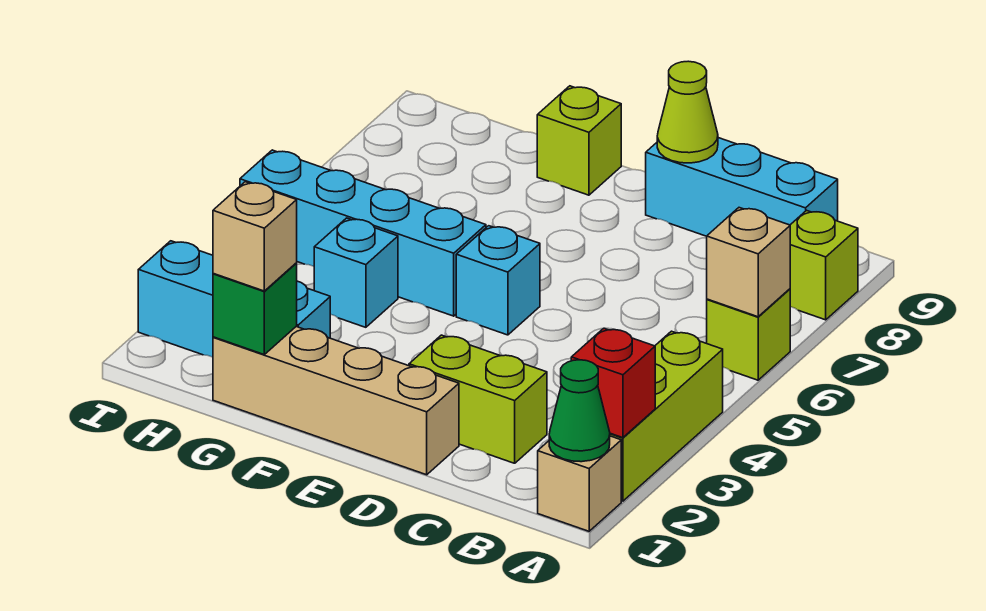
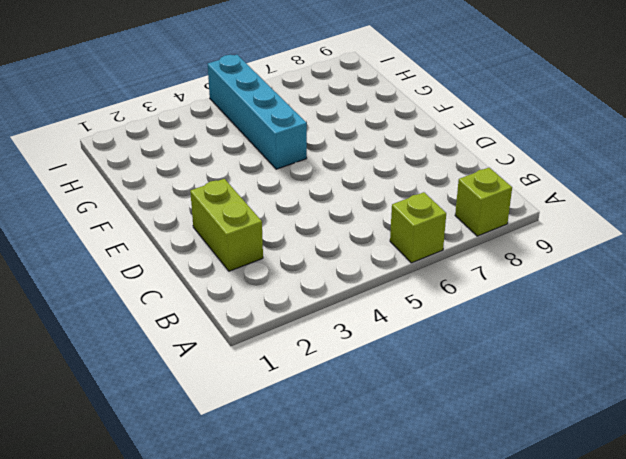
none -> tan brick A1 level 1
none -> lime brick A2:A4 level 1
none -> cyan brick B9:D9 level 1

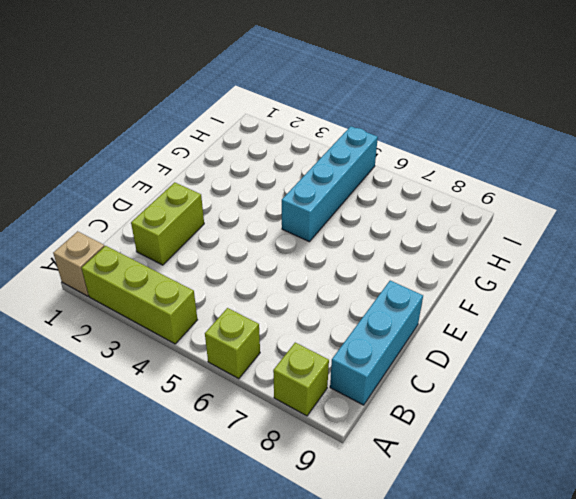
none -> tan brick D1:G1 level 1
none -> cyan brick E5 level 1
none -> lime brick F9 level 1

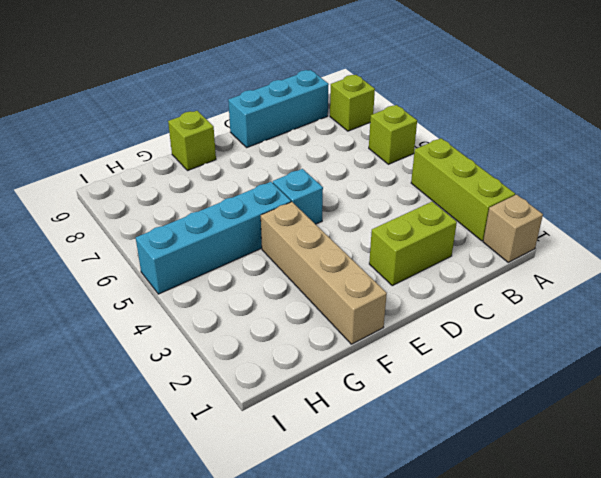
tan brick F1:F4 level 1 -> tan brick D1:G1 level 1
none -> cyan brick G2:I2 level 1
none -> cyan brick G4 level 1
none -> green cone A1 level 2

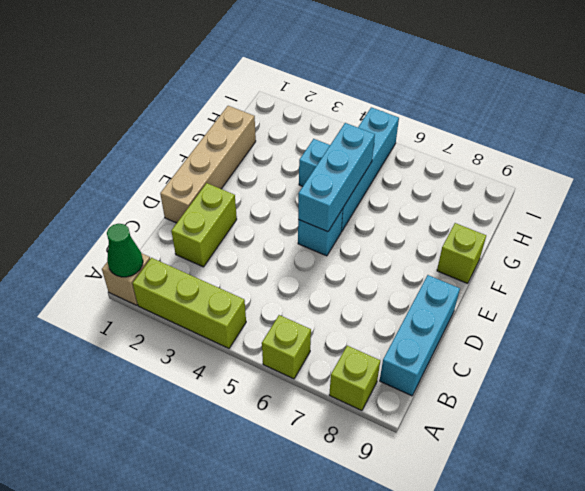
cyan brick E5:G5 level 2 -> cyan brick G2:I2 level 1
none -> red brick A2 level 2
none -> tan brick A6 level 2
none -> lime cone D9 level 2

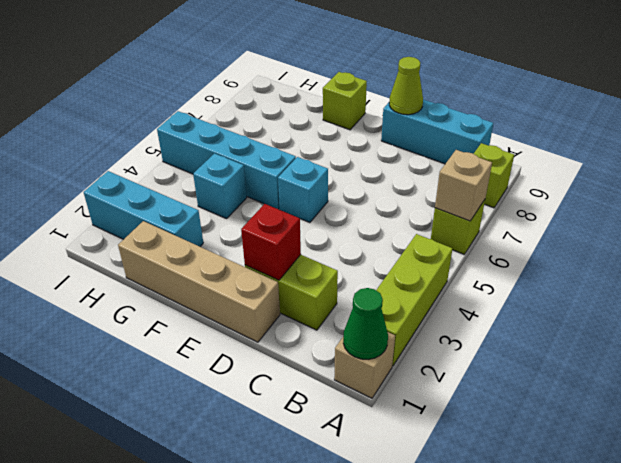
red brick D2 level 2 -> red brick A2 level 2
none -> green brick G1 level 2
none -> tan brick G1 level 3

